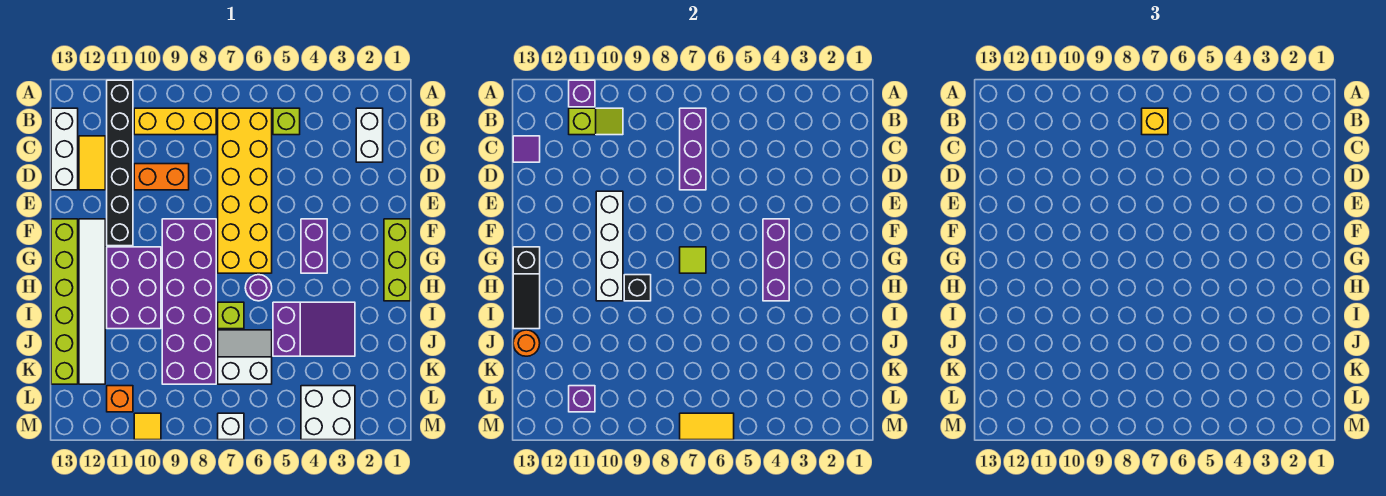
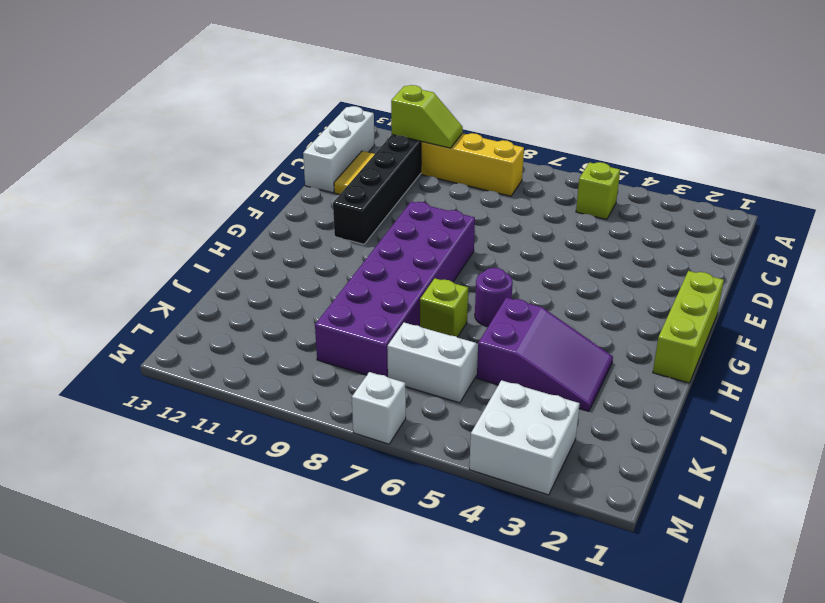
none -> white brick B2:C2 level 1
none -> yellow brick B6:G7 level 1
none -> orange brick D9:D10 level 1
none -> purple brick F4:G4 level 1

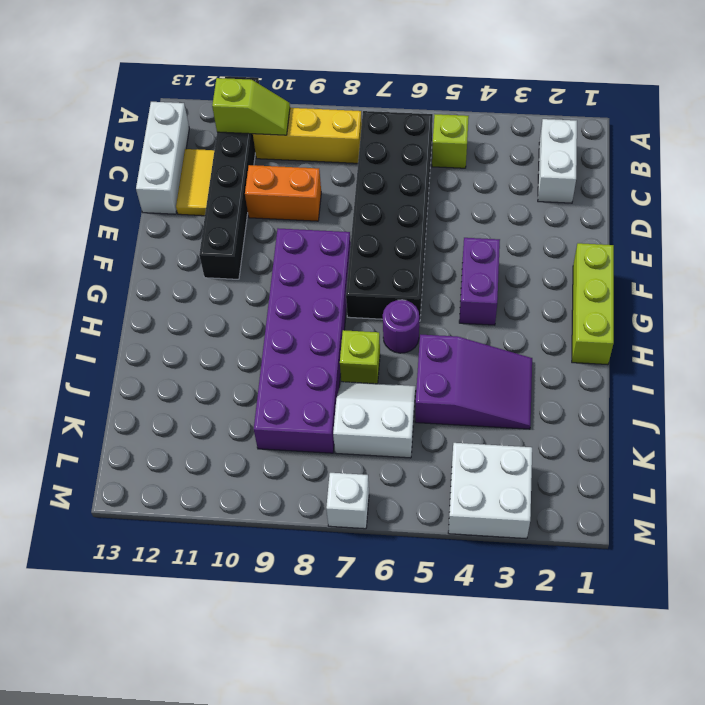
black brick B6:G7 level 1 -> yellow brick B6:G7 level 1
none -> white tile F12:K12 level 1
none -> lime brick F13:K13 level 1
none -> purple brick G10:I11 level 1
none -> orange brick L11 level 1

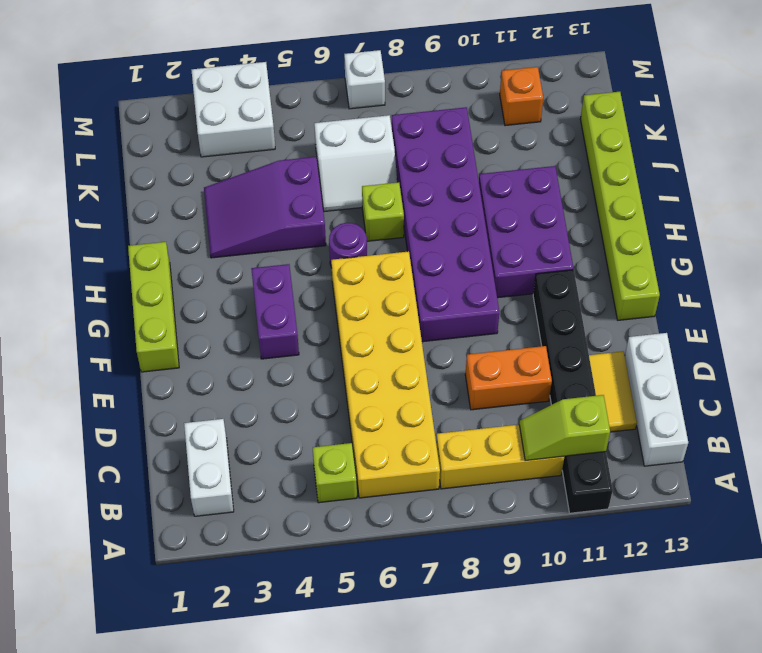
none -> white tile F12:K12 level 1
none -> yellow tile M10 level 1
none -> purple brick A11 level 2
none -> purple brick B7:D7 level 2

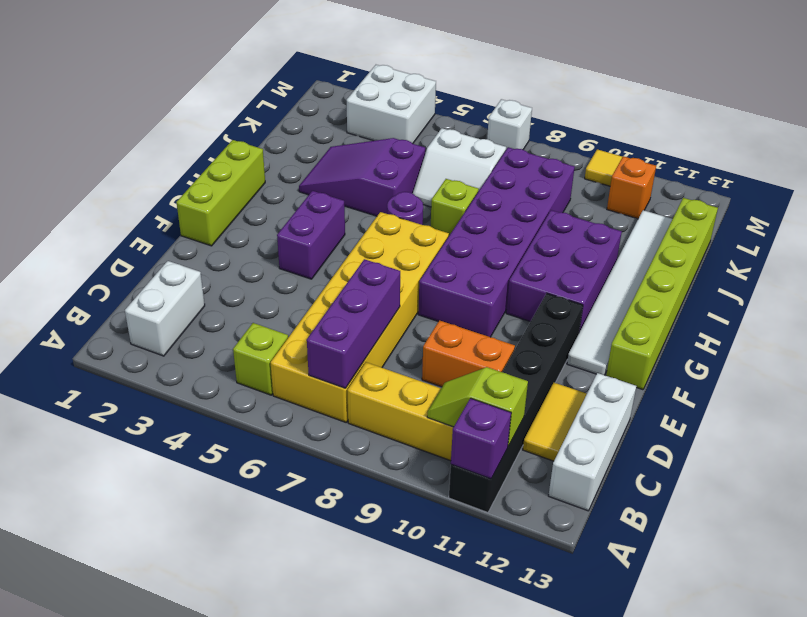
none -> purple tile C13 level 2
none -> white brick E10:H10 level 2
none -> purple brick F4:H4 level 2
none -> lime tile G7 level 2

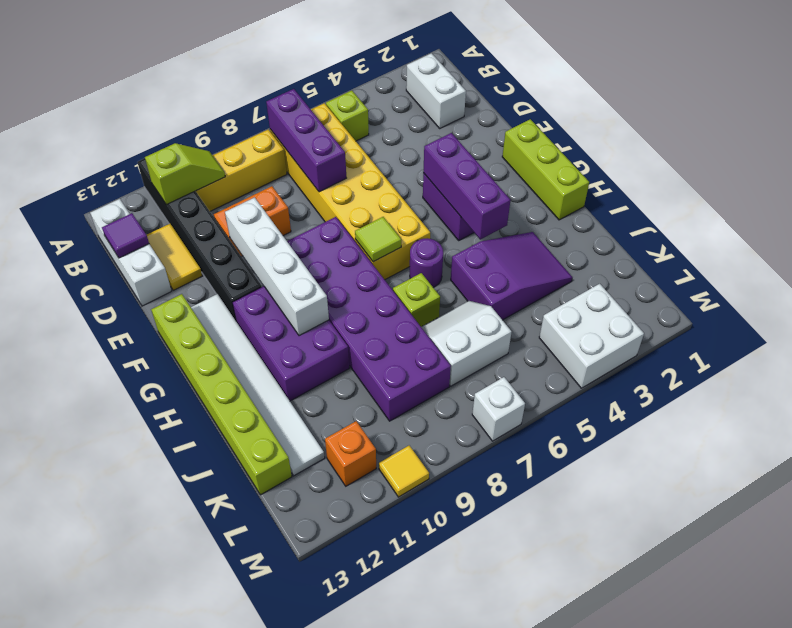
none -> purple brick A11 level 2
none -> black slope G13:I13 level 2 top G
none -> black brick H9 level 2
none -> orange round brick J13 level 2

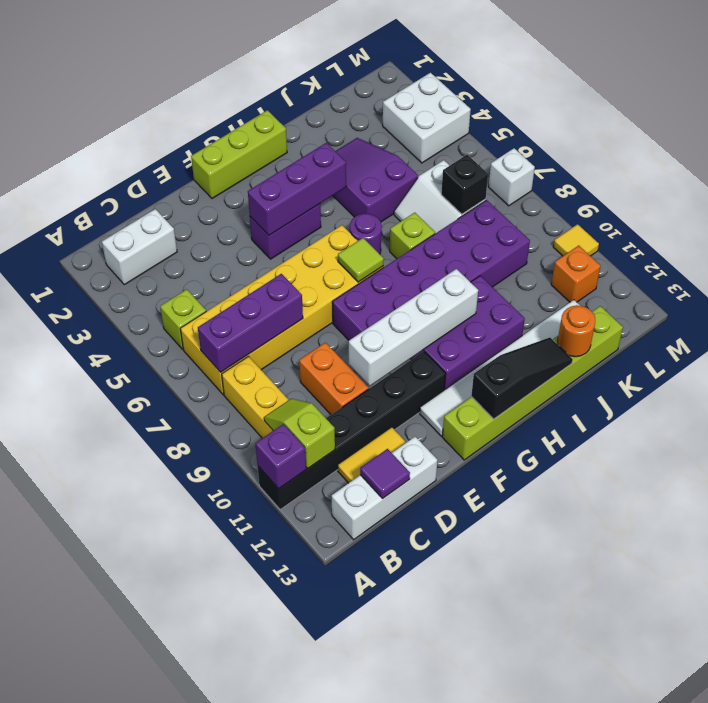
black brick K7 level 2 -> black brick H9 level 2
none -> purple brick L11 level 2
none -> yellow tile M6:M7 level 2
none -> yellow brick B7 level 3

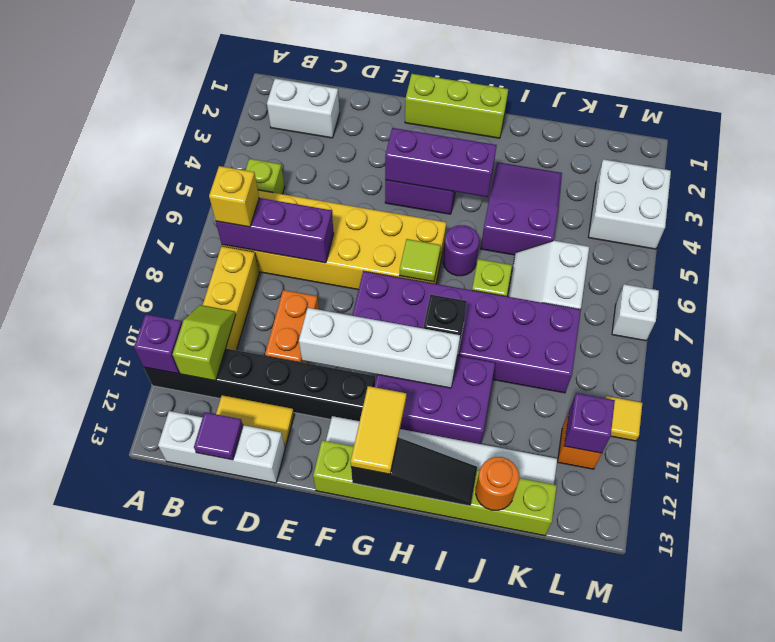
yellow tile G12:G13 level 3 -> yellow tile M6:M7 level 2

